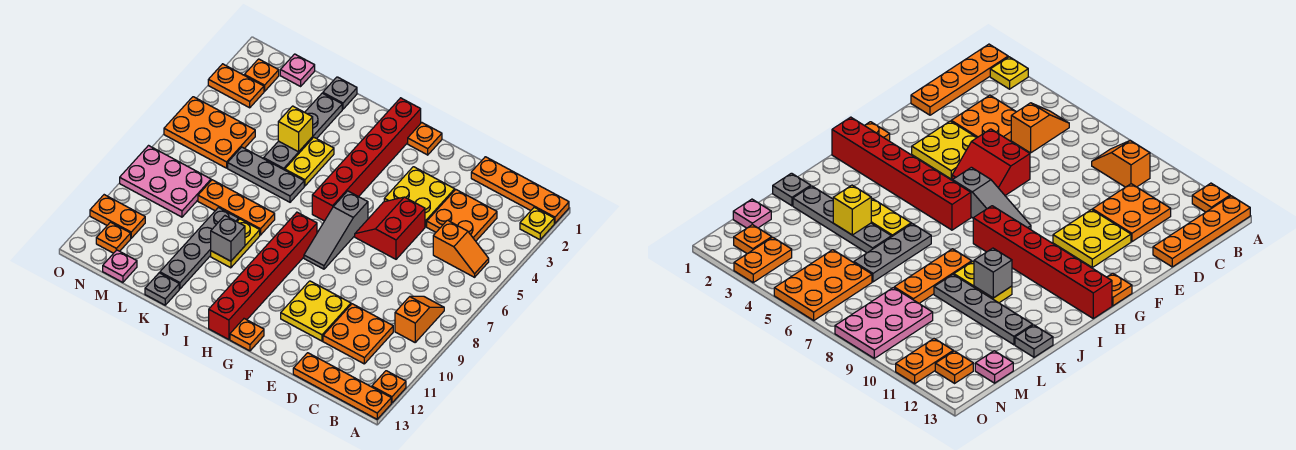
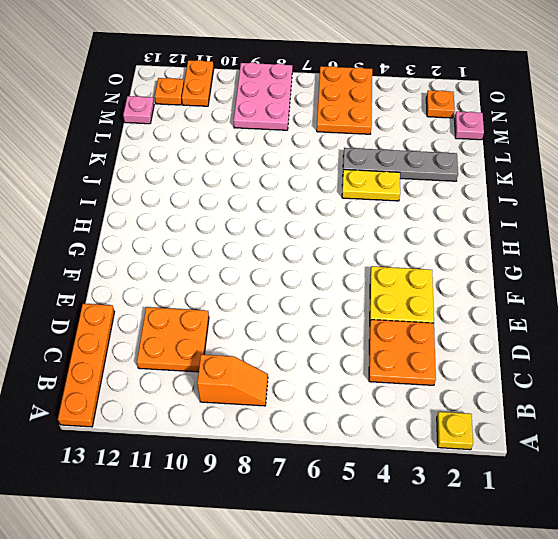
none -> orange plate A1:D1 level 1
none -> orange plate A12 level 1
none -> orange slope B5:C5 level 1 top C
none -> red slope E5:F6 level 1 top E

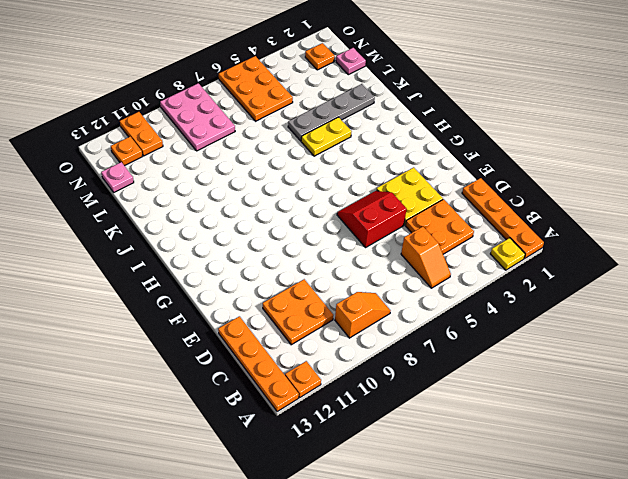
none -> yellow plate E10:F11 level 1
none -> orange plate G1 level 1
none -> grey slope G6:G8 level 1 top 6
none -> orange plate G13 level 1

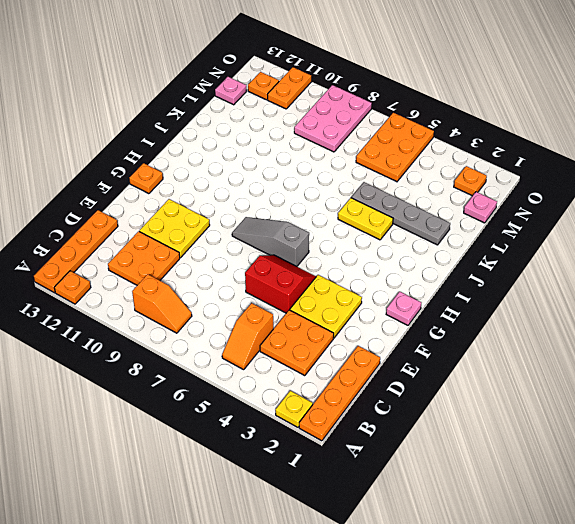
pink plate G1 level 1 -> orange plate G1 level 1
none -> red brick H1:H6 level 1
none -> red brick H8:H13 level 1
none -> grey plate J6:L6 level 1
none -> orange plate J8:L8 level 1

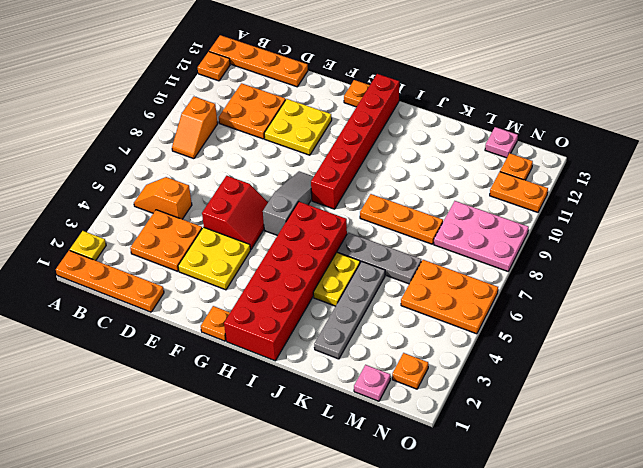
red brick H1:I6 level 1 -> red brick H1:H6 level 1
none -> yellow plate J9:J10 level 1
none -> grey plate K1 level 1
none -> grey plate K9:K12 level 1
none -> grey plate K13 level 1

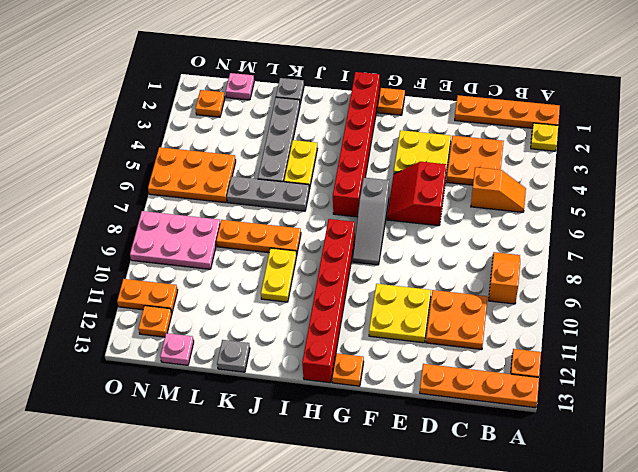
none -> grey plate K9:K12 level 1
none -> orange plate N3:O3 level 1
none -> grey brick J10 level 2
none -> yellow brick K4 level 2

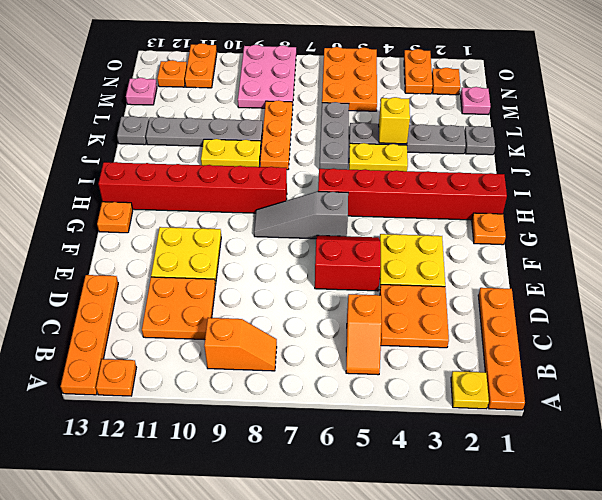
none -> grey brick J10 level 2

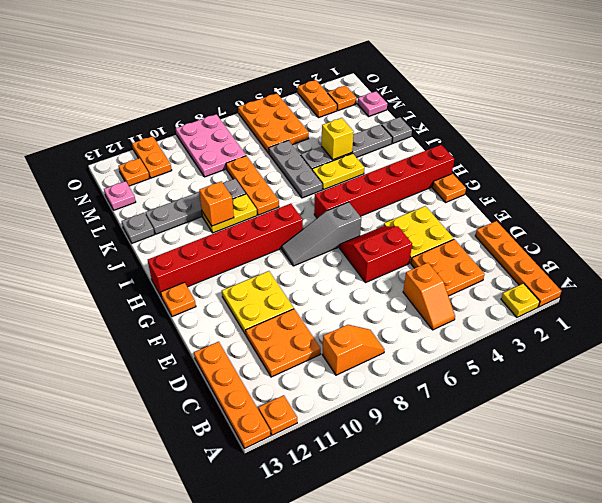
orange brick J10 level 2 -> grey brick J10 level 2

